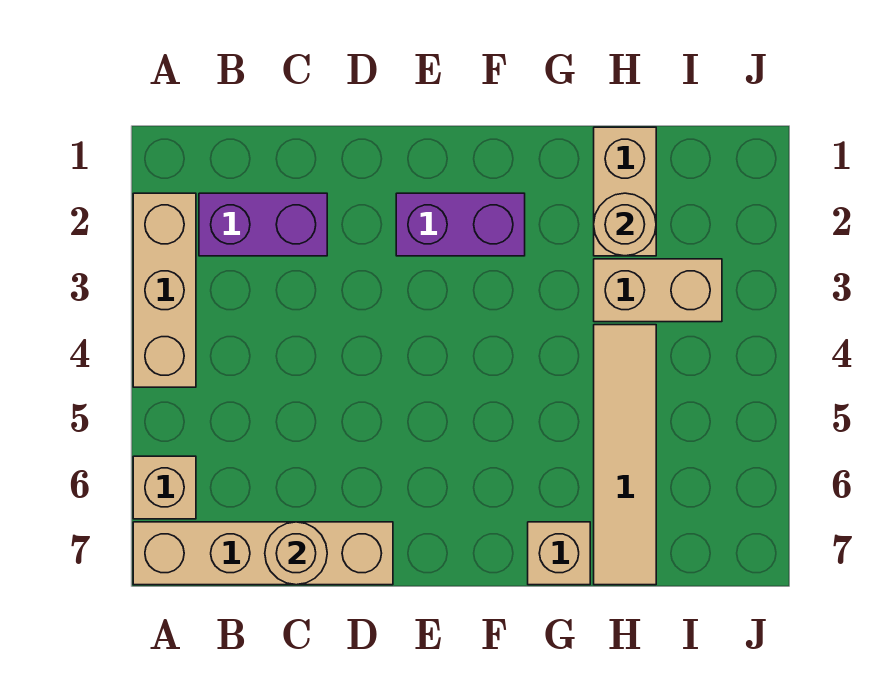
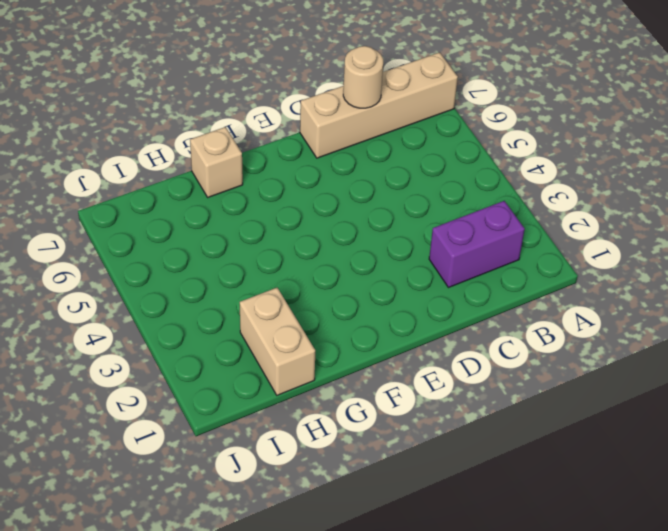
none -> tan brick A2:A4 level 1
none -> tan brick A6 level 1

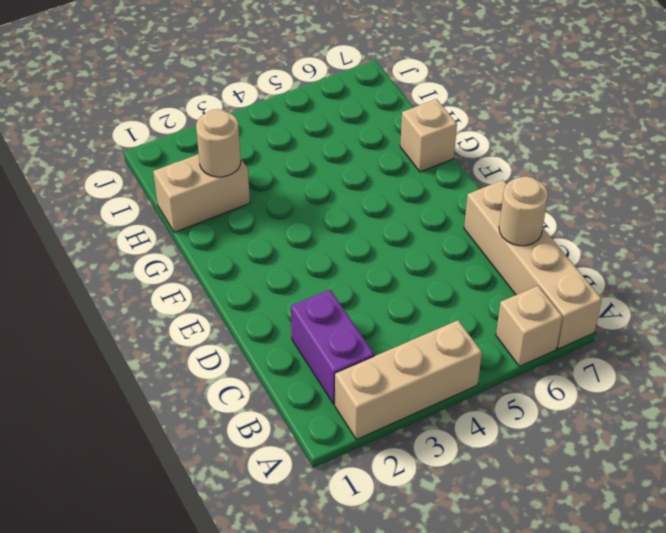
none -> purple brick E2:F2 level 1
none -> tan brick H3:I3 level 1

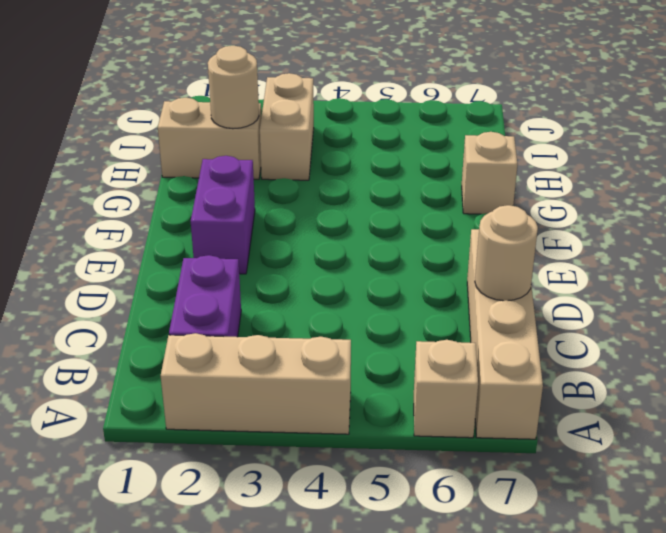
none -> tan tile H4:H7 level 1

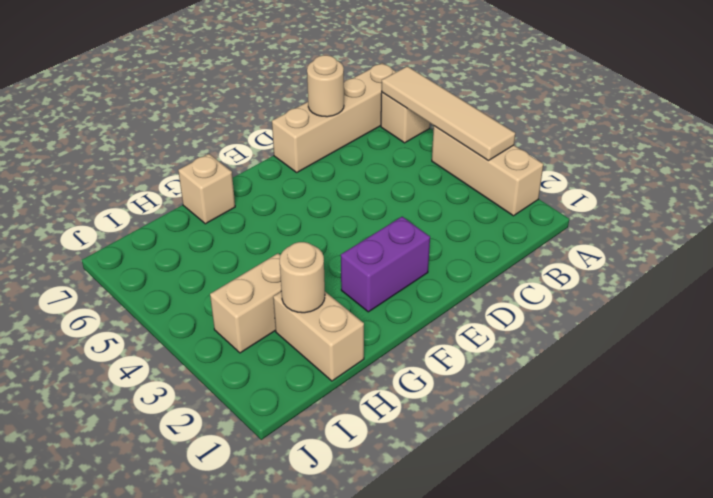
tan tile A3:A6 level 2 -> tan tile H4:H7 level 1
none -> purple brick B2:C2 level 1

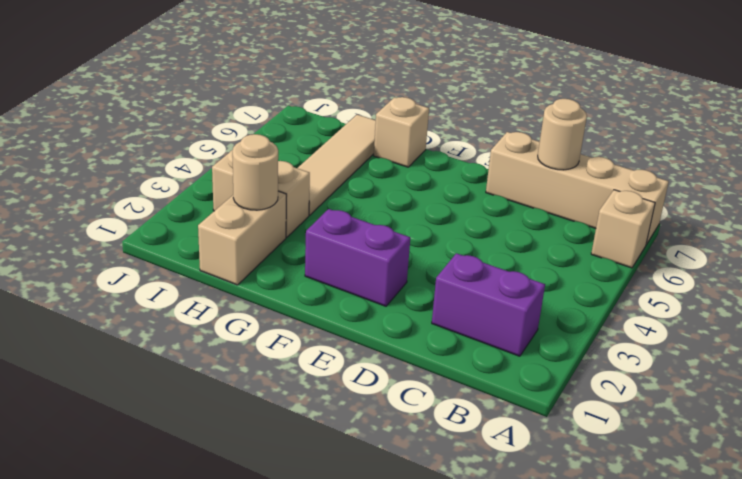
none -> tan brick A2:A4 level 1

